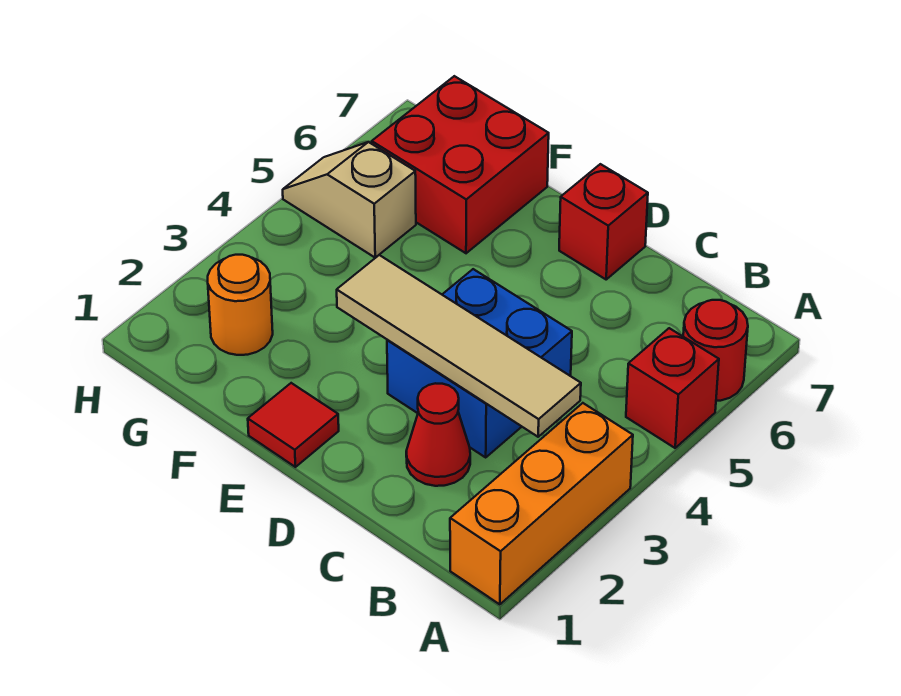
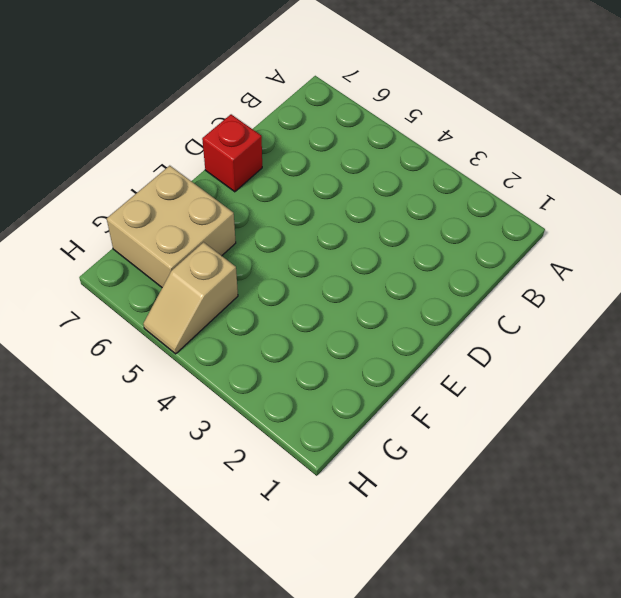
tan brick F6:G7 level 1 -> red brick F6:G7 level 1
none -> orange brick A1:A3 level 1
none -> red brick A5 level 1

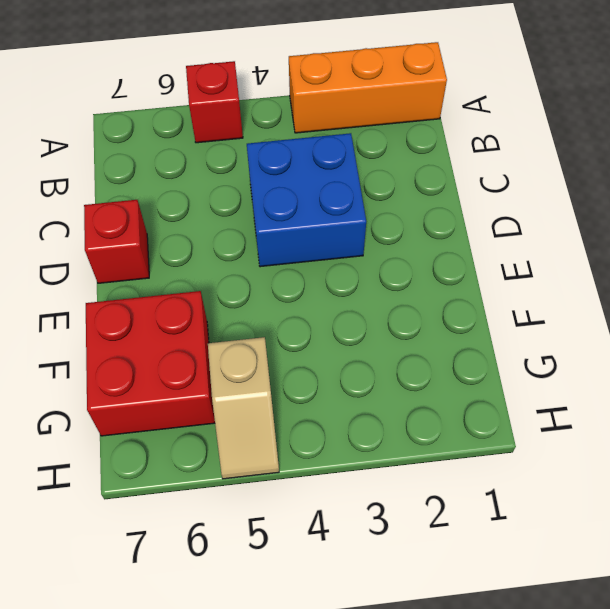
none -> red round brick A6 level 1
none -> red cone C2 level 1

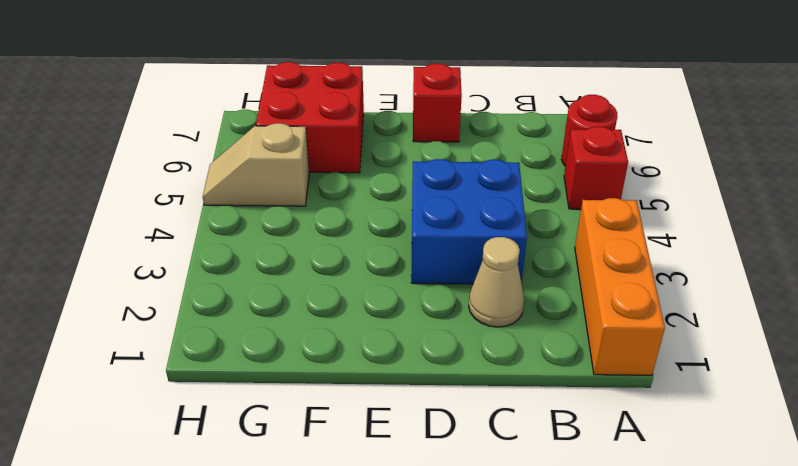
tan cone C2 level 1 -> red cone C2 level 1
none -> red tile E1 level 1
none -> orange round brick G2 level 1

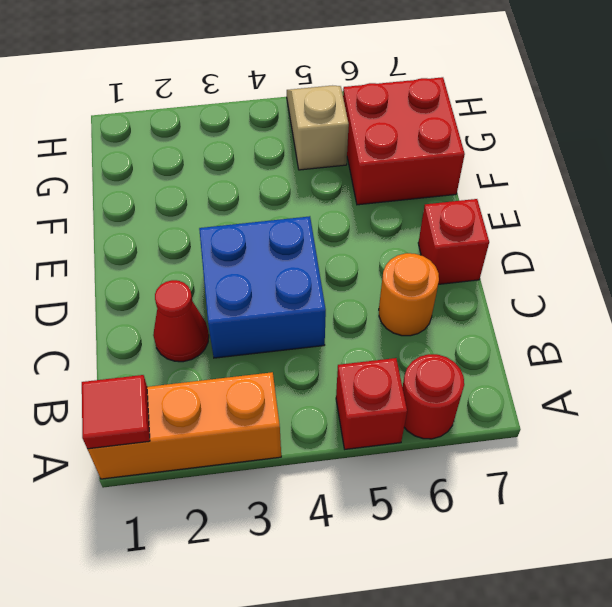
red tile A1 level 2 -> red tile E1 level 1
orange round brick C6 level 1 -> orange round brick G2 level 1
none -> tan tile B3:E3 level 2

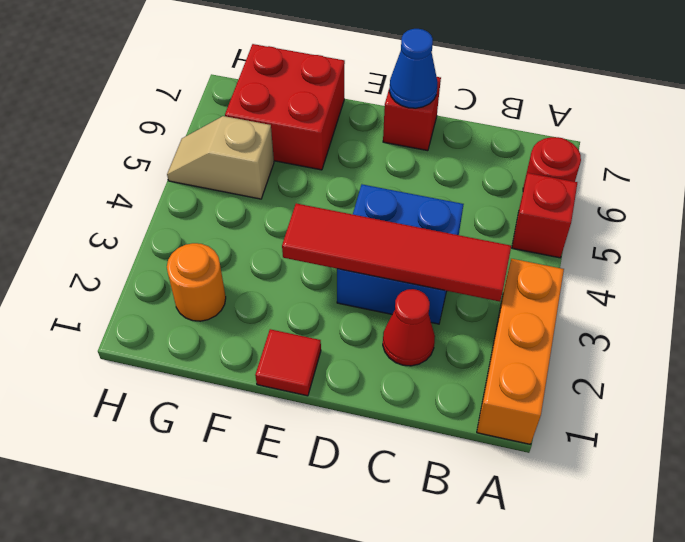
red tile B3:E3 level 2 -> tan tile B3:E3 level 2
blue cone D7 level 2 -> none

